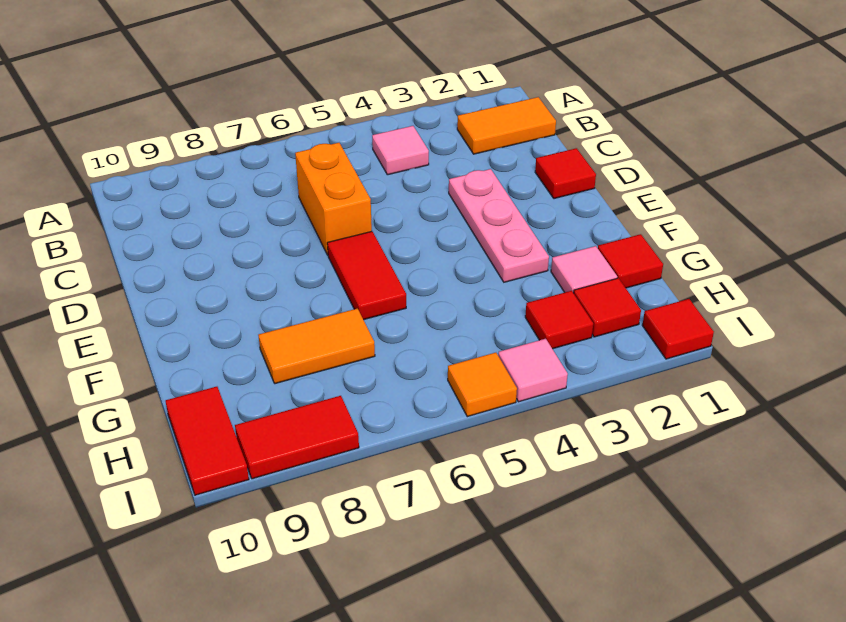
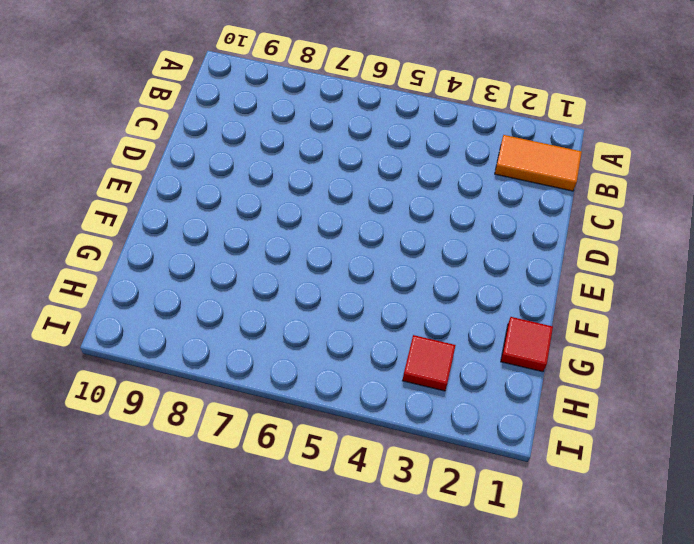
none -> pink tile B4 level 1
none -> orange brick C6:D6 level 1
none -> red tile D1 level 1

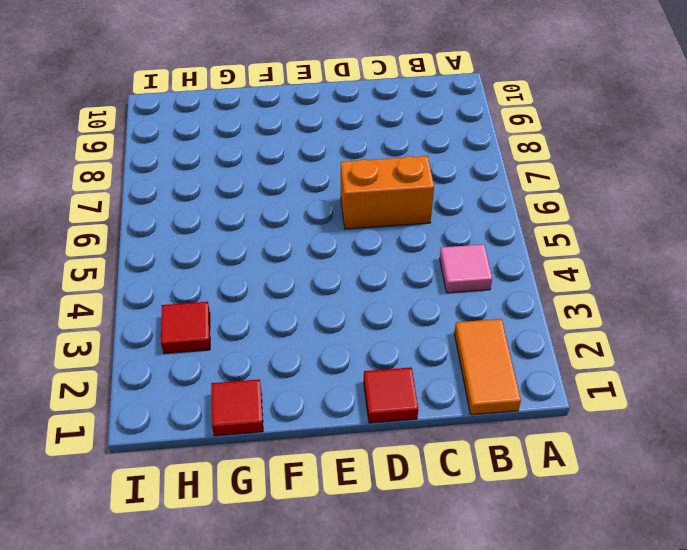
none -> pink plate D3:F3 level 1
none -> red tile E6:F6 level 1
none -> pink tile G2 level 1

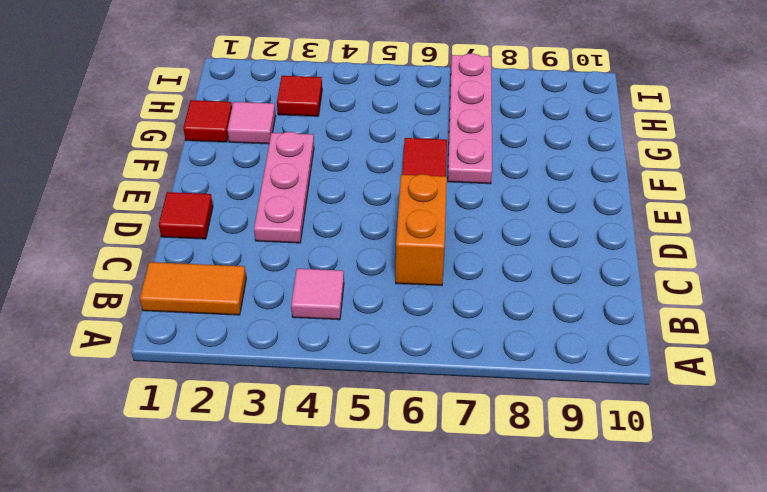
pink plate F7:I7 level 1 -> orange tile G7:G8 level 1
none -> red tile H2 level 1
none -> red tile H10:I10 level 1
none -> red tile I1 level 1

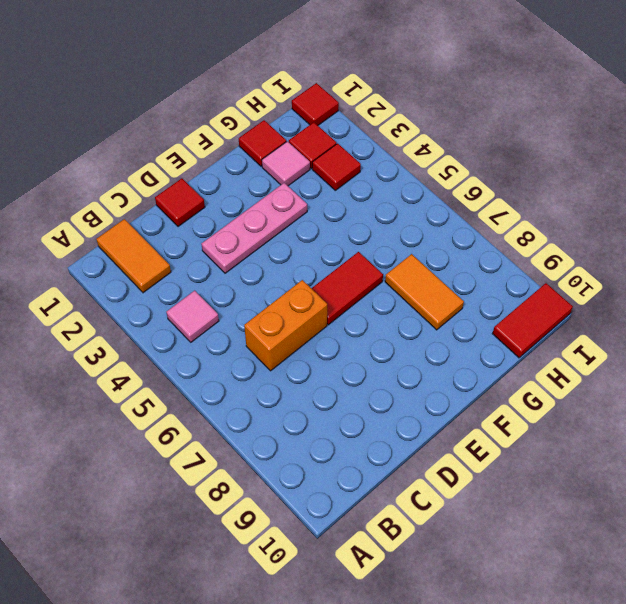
none -> pink tile I4 level 1
none -> orange tile I5 level 1
none -> red tile I8:I9 level 1

